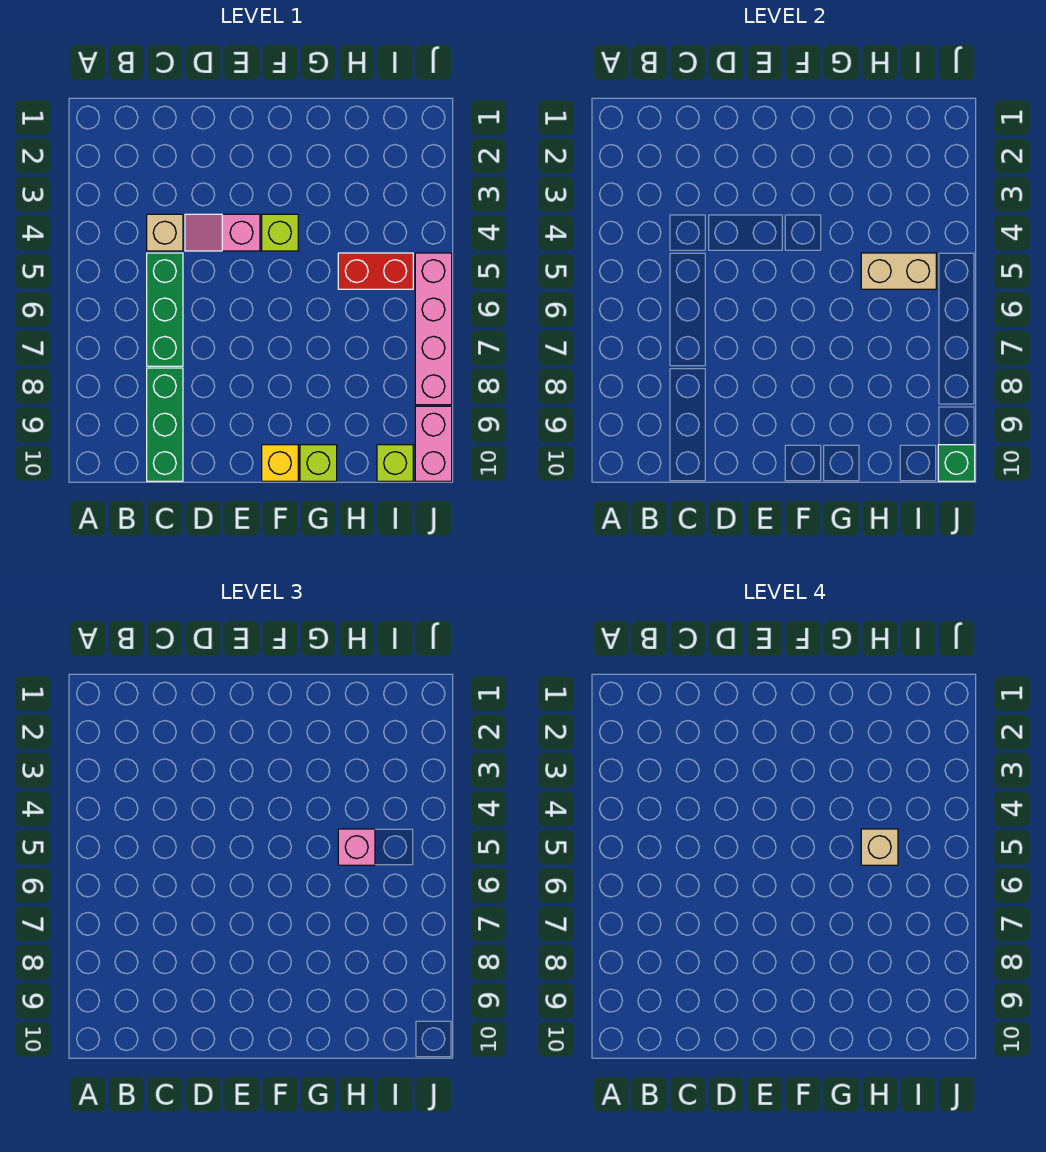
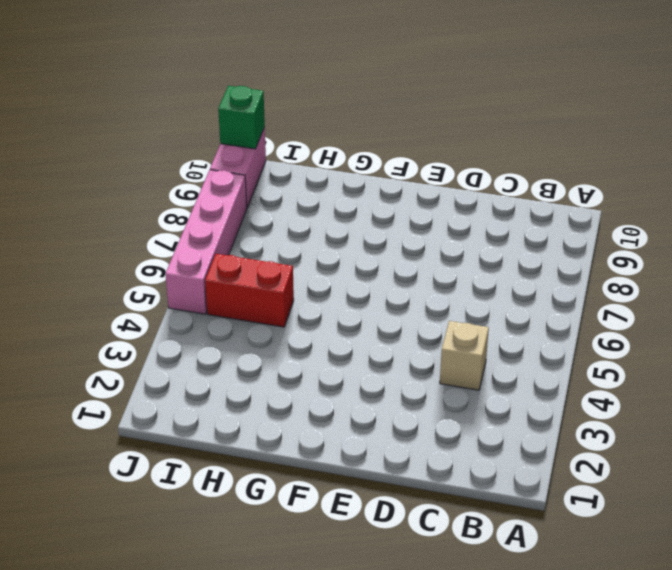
none -> green brick C5:C7 level 1
none -> green brick C8:C10 level 1
none -> pink slope D4:E4 level 1 top E

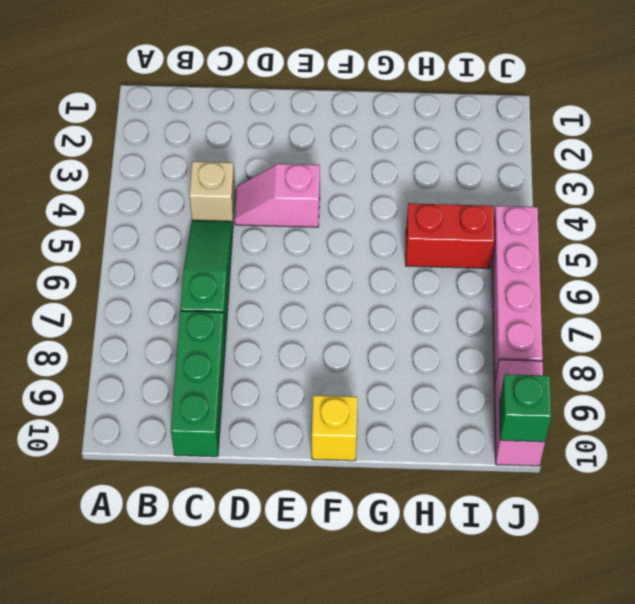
green slope C5:C7 level 1 top 7 -> green brick C5:C7 level 1
none -> lime brick F4 level 1
none -> lime brick G10 level 1
none -> lime brick I10 level 1

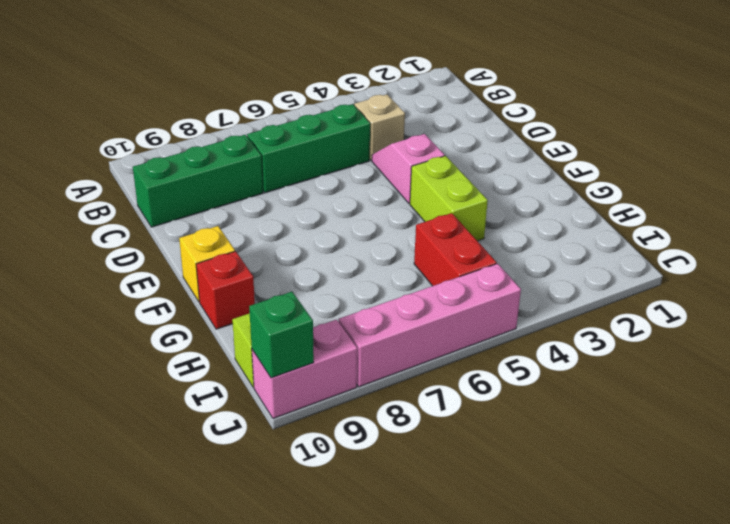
lime brick F4:G4 level 1 -> lime brick F4 level 1
red brick G10 level 1 -> lime brick G10 level 1
none -> tan brick H5:I5 level 2
none -> pink brick H5 level 3
none -> tan brick H5 level 4

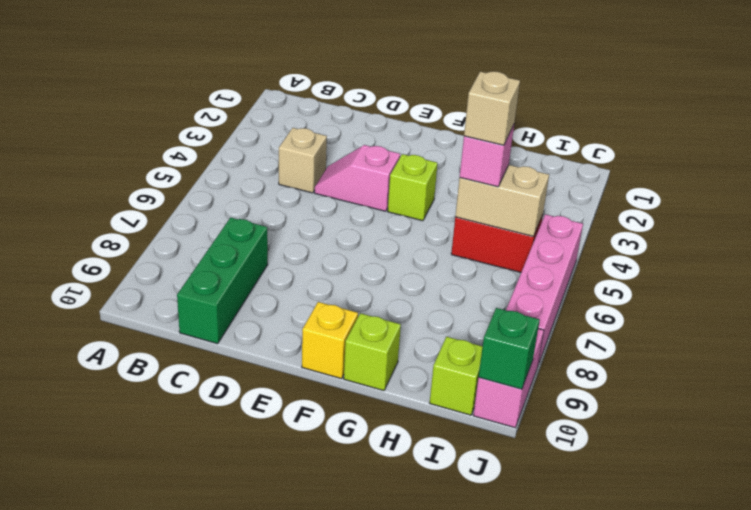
none -> green brick C5:C7 level 1

